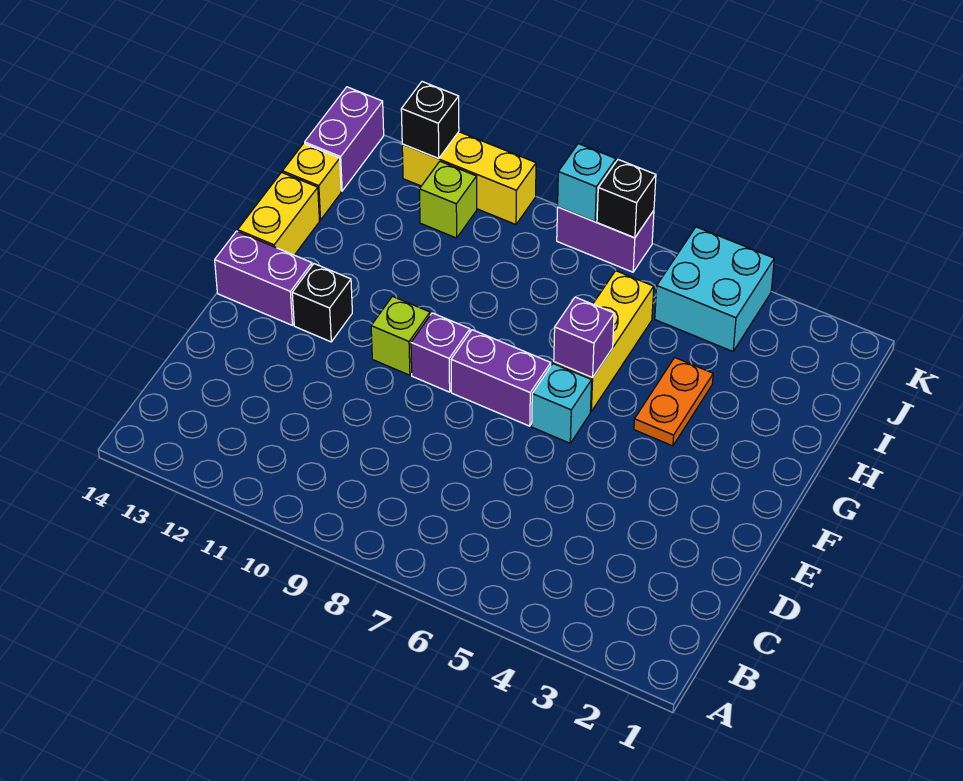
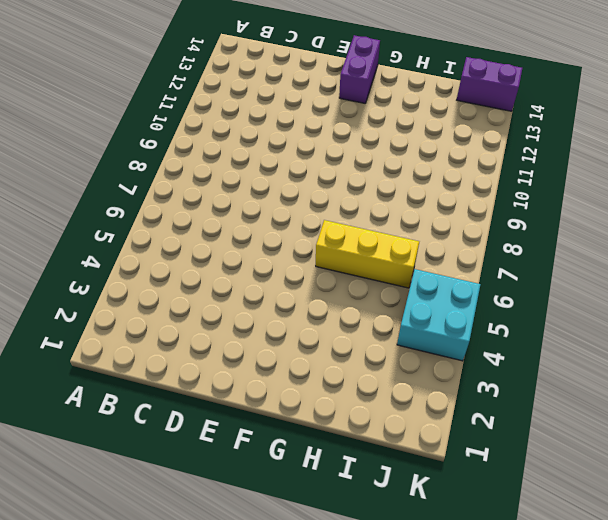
none -> cyan brick F6 level 1
none -> purple brick F7:F8 level 1
none -> purple brick F9 level 1

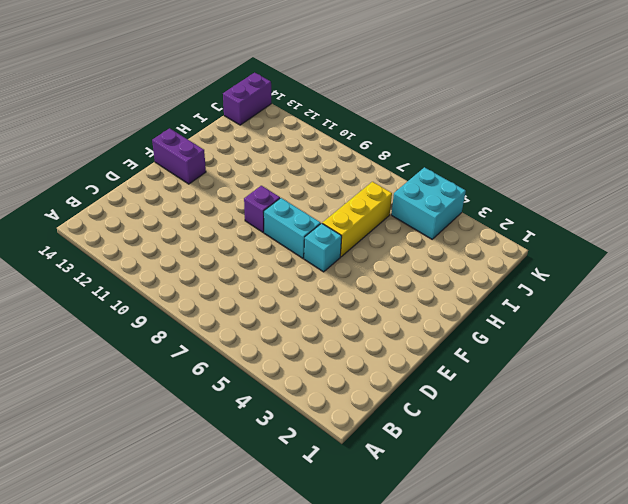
cyan brick F7:F8 level 1 -> purple brick F7:F8 level 1
none -> lime brick F10 level 1
none -> black brick F12 level 1
none -> orange plate G4:H4 level 1

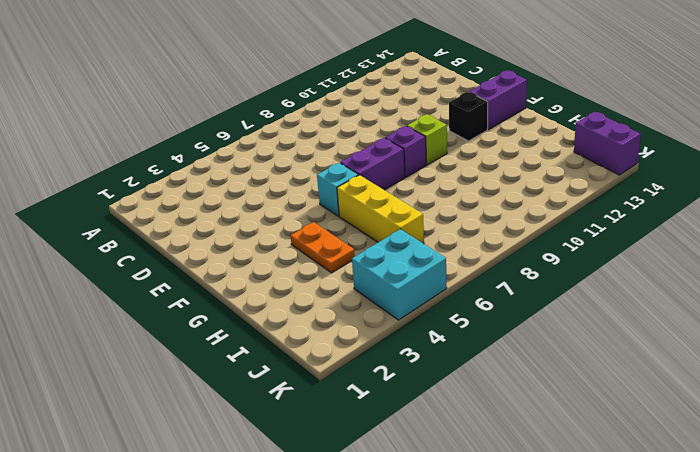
none -> yellow brick G14:H14 level 1
none -> yellow brick I14 level 1
none -> lime brick J11 level 1

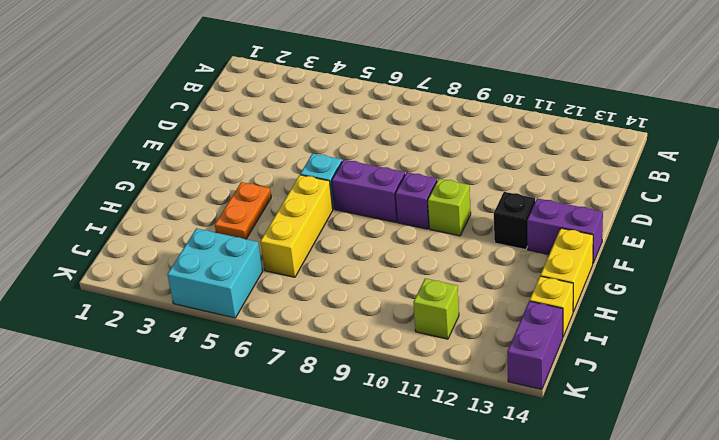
none -> purple brick K7:K8 level 1
none -> yellow brick K10:K12 level 1
none -> purple brick G6 level 2

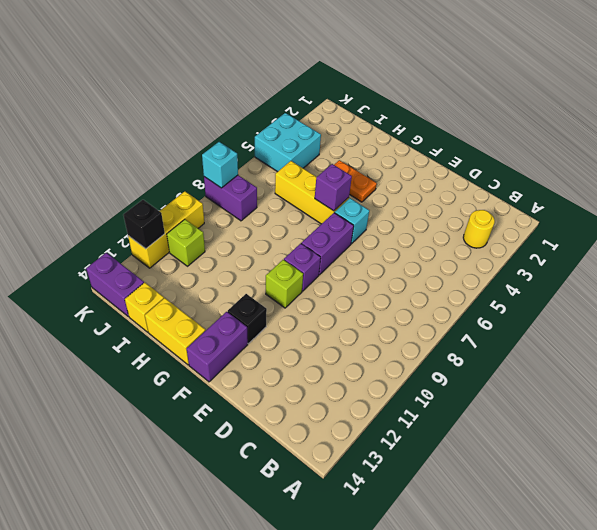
yellow round brick B3 level 1 -> none
purple brick J8:K8 level 1 -> purple brick K7:K8 level 1
none -> black brick K7 level 2

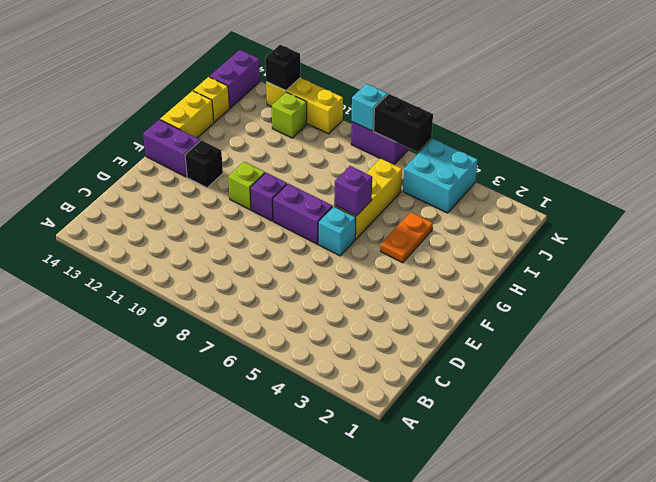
black brick K6:K7 level 2 -> black brick K7 level 2

